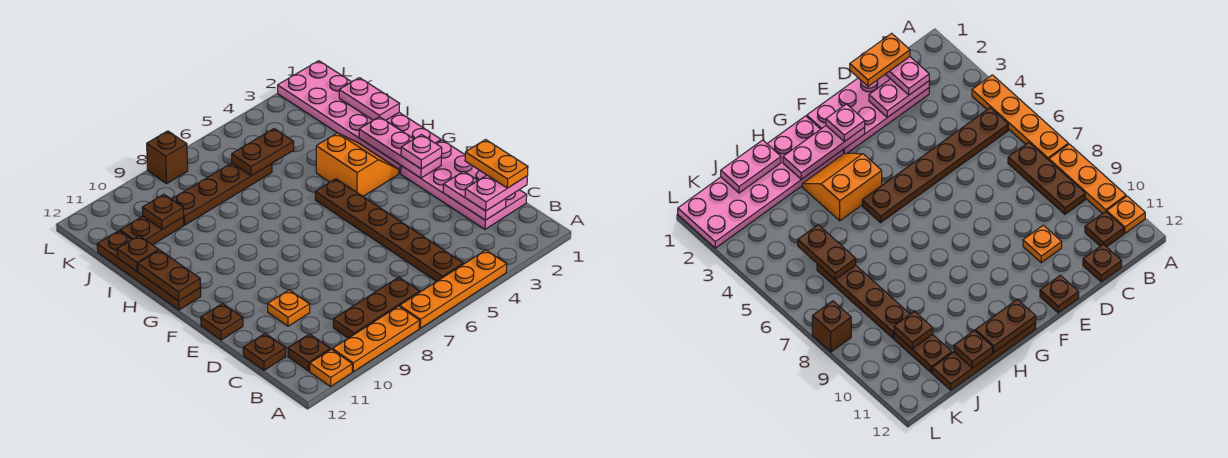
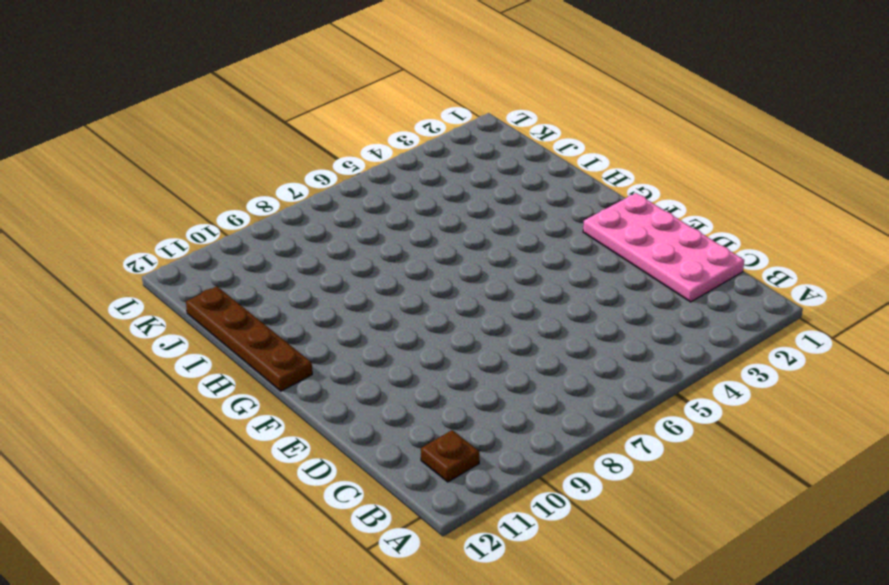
none -> orange plate A4:A7 level 1
none -> orange plate A8:A10 level 1
none -> orange plate A11 level 1

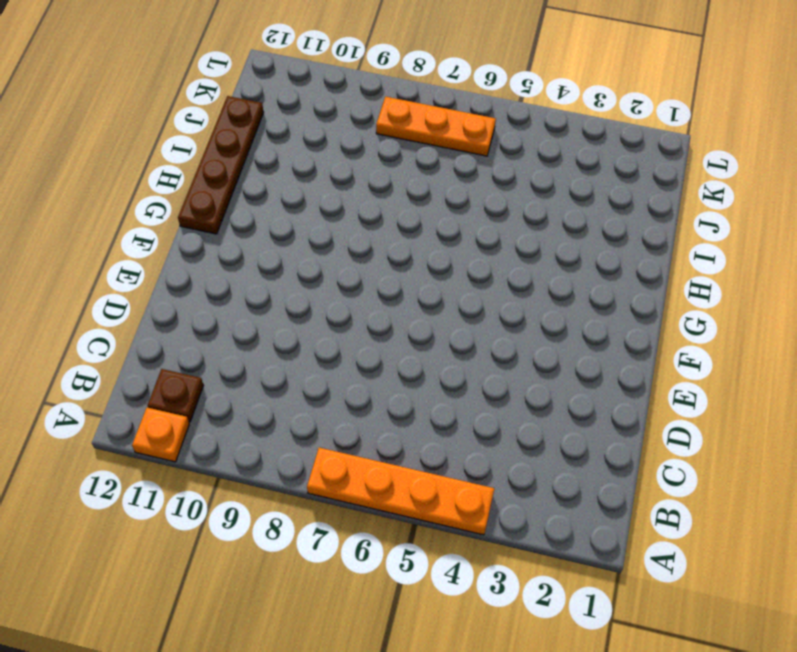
orange plate K6:K8 level 1 -> orange plate A8:A10 level 1
none -> brown plate B5:G5 level 1
none -> brown plate B7:B9 level 1
none -> pink plate C1:F2 level 1

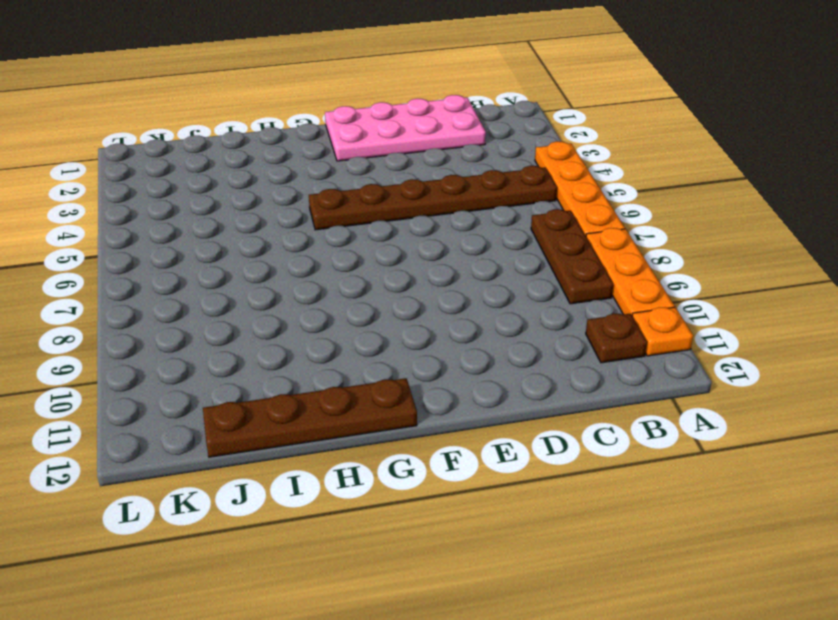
none -> brown plate C12 level 1
none -> orange plate D10 level 1
none -> brown plate E12 level 1

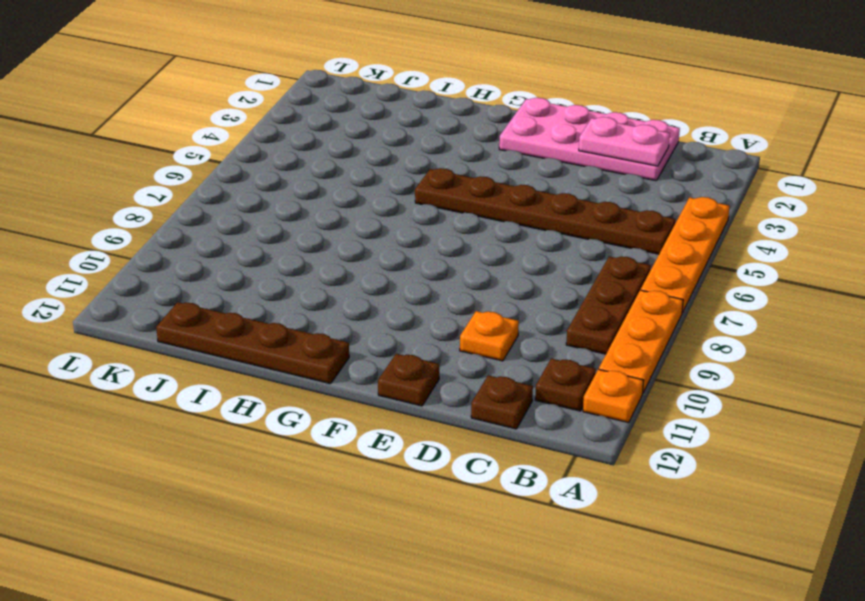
none -> pink plate G1:L2 level 1
none -> orange slope G3:H4 level 1 top 4
none -> brown plate J6:J9 level 1

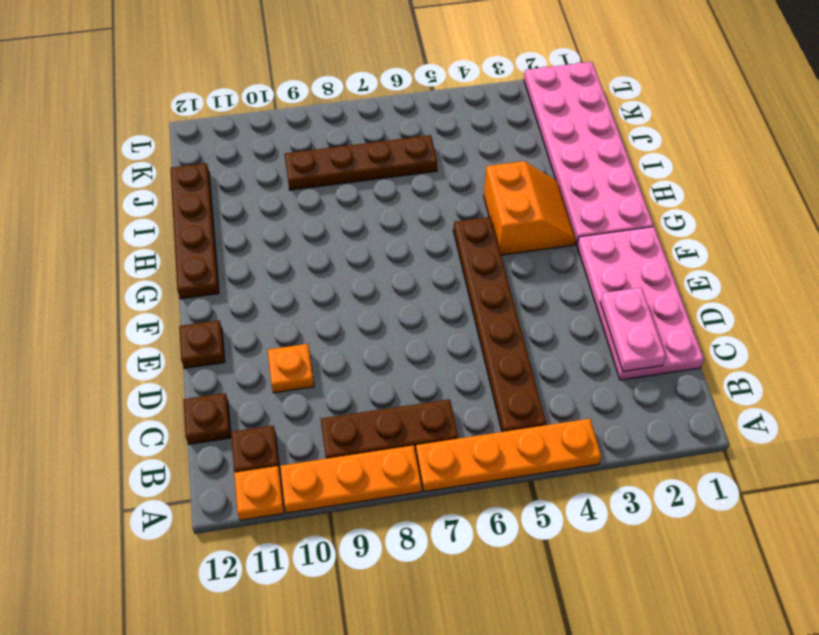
none -> brown plate J10:J11 level 1
none -> brown brick L8 level 1
none -> pink plate F2:H2 level 2

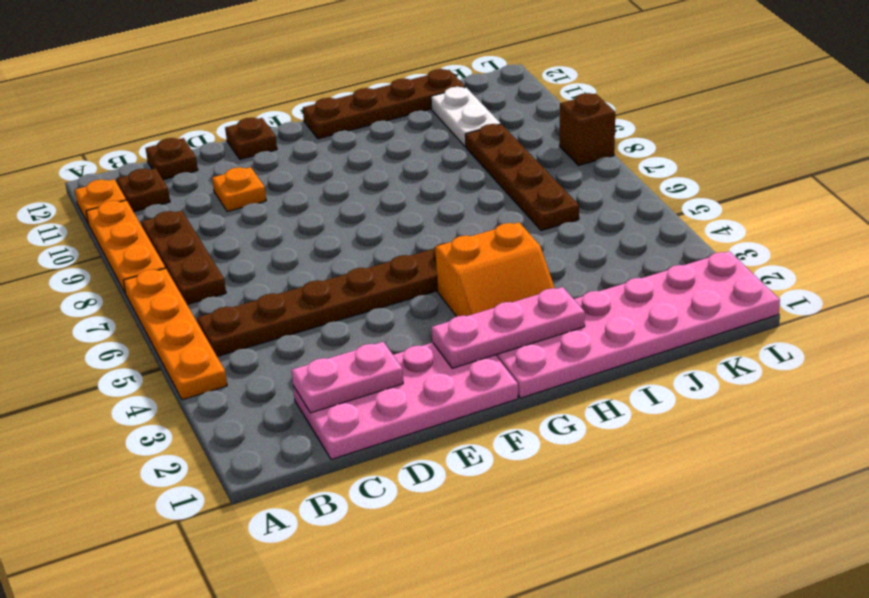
white plate J10:J11 level 1 -> brown plate J10:J11 level 1
none -> brown plate G12:H12 level 2
none -> pink plate I1:J1 level 2
none -> brown plate I12 level 2

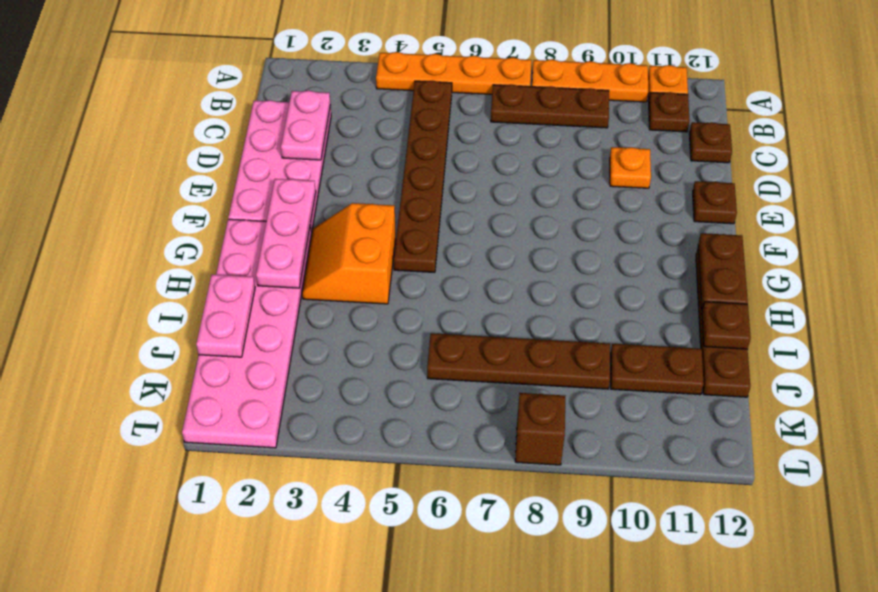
none -> brown plate J5:J6 level 2
none -> brown plate J10 level 2
none -> pink plate C1:C2 level 3

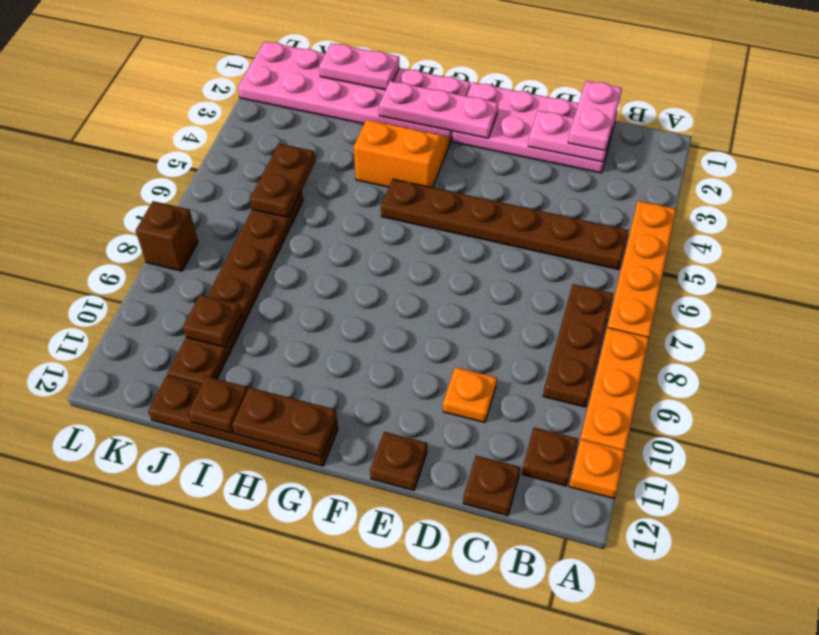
none -> pink plate F2 level 3
none -> orange plate C1:D1 level 4

